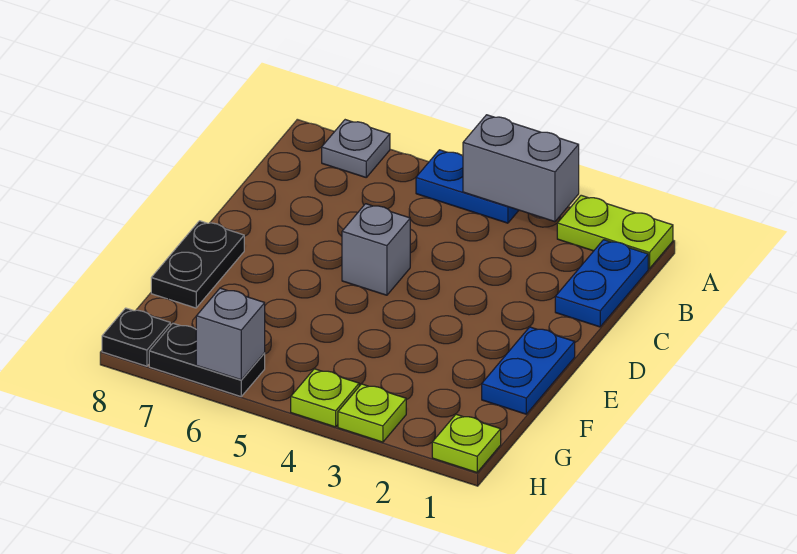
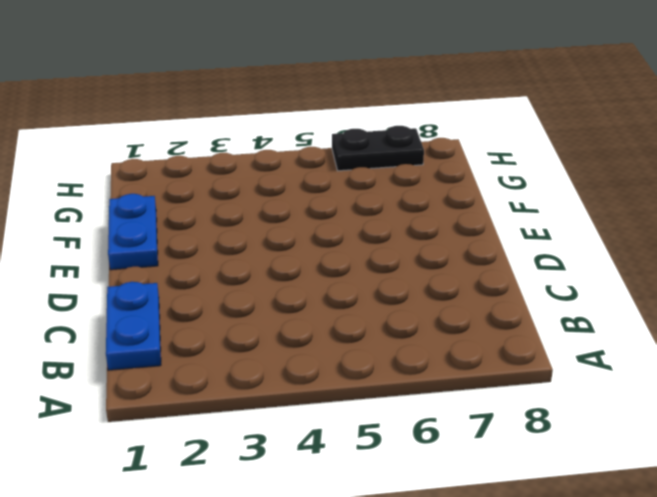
none -> lime plate A1:A2 level 1
none -> blue plate A4:A5 level 1
none -> grey plate A7 level 1

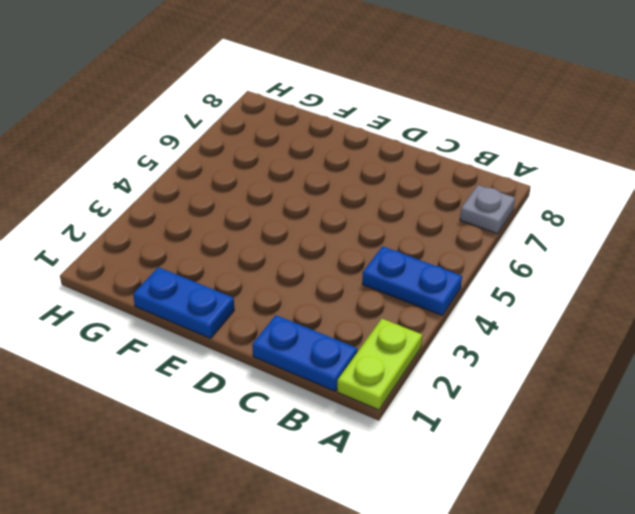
blue plate A4:B4 level 1 -> blue plate A4:A5 level 1
none -> grey brick D5 level 1
none -> black plate E8:F8 level 1
none -> lime plate H1 level 1

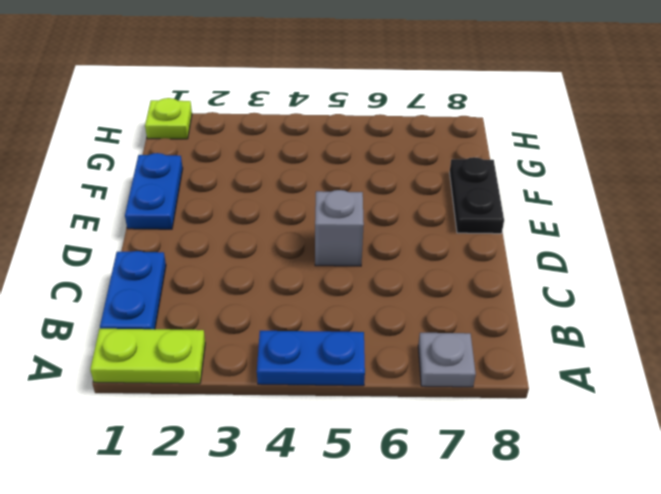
none -> lime plate H3 level 1
none -> lime plate H4 level 1
none -> black plate H6:H7 level 1

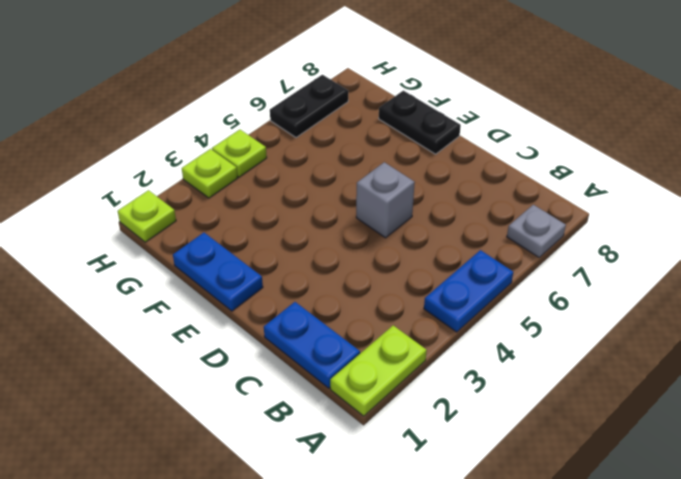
none -> black plate H8 level 1
none -> grey brick A3:A4 level 2
none -> grey brick H6 level 2

